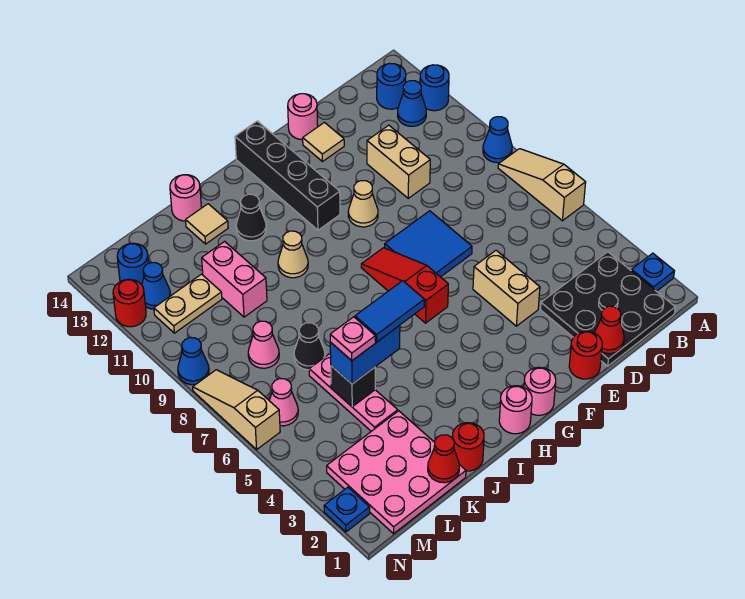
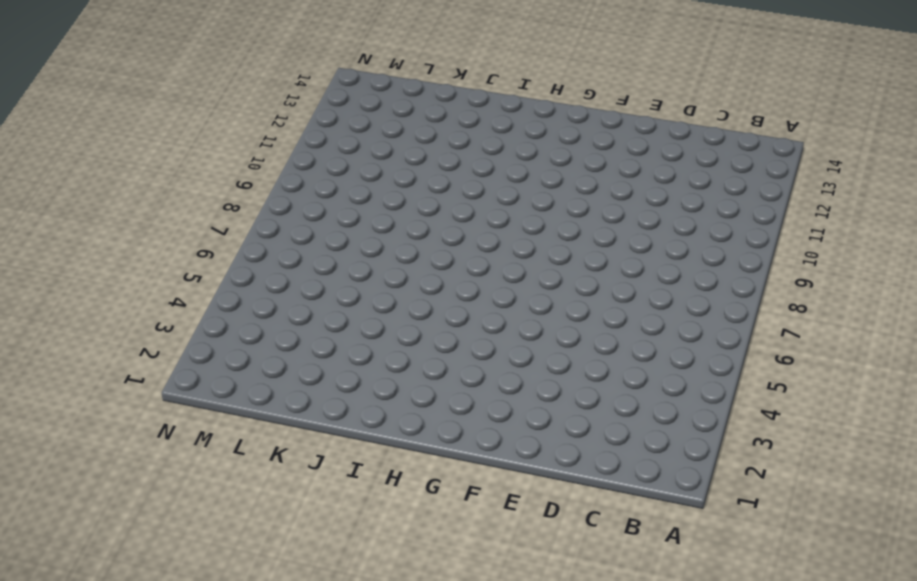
none -> blue plate A2 level 1
none -> tan slope A6:A8 level 1 top 6
none -> blue cone A9 level 1
none -> blue round brick A12 level 1

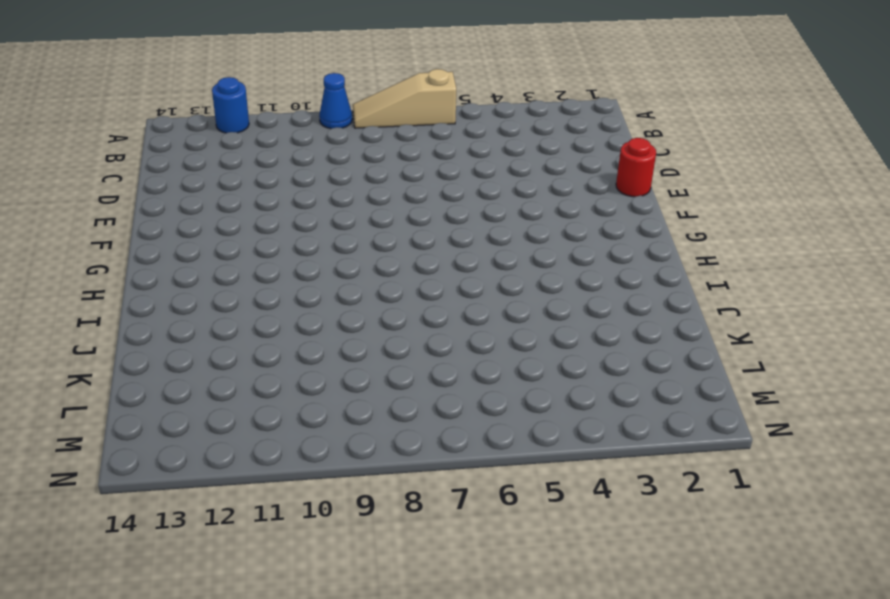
none -> blue plate A2 level 1
none -> black plate B1:D3 level 1
none -> blue cone B12 level 1
none -> blue round brick B13 level 1

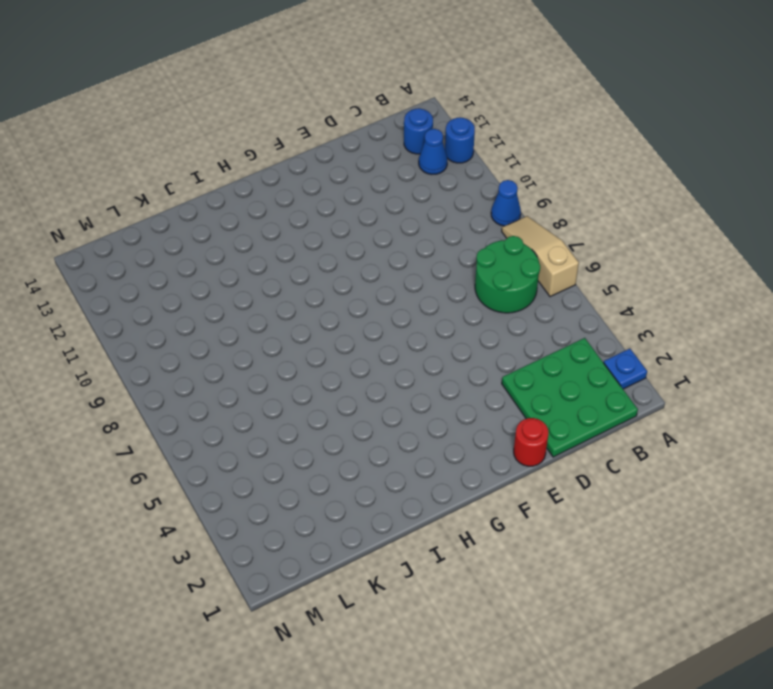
green plate B1:D3 level 1 -> black plate B1:D3 level 1
green round brick B6:C7 level 1 -> none
none -> tan brick D10:D11 level 1
none -> tan brick E4:E5 level 1
none -> blue tile E7:F8 level 1
none -> tan tile E13 level 1

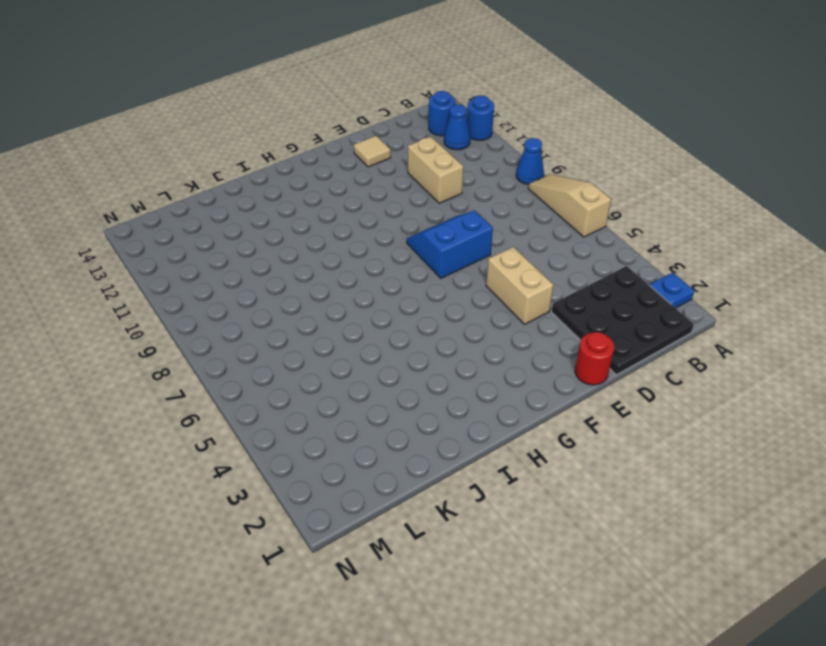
blue slope E7:F8 level 1 top 7 -> blue tile E7:F8 level 1
none -> pink round brick E14 level 1
none -> tan cone F10 level 1
none -> pink round brick G1 level 1
none -> red slope G6:G8 level 1 top 6

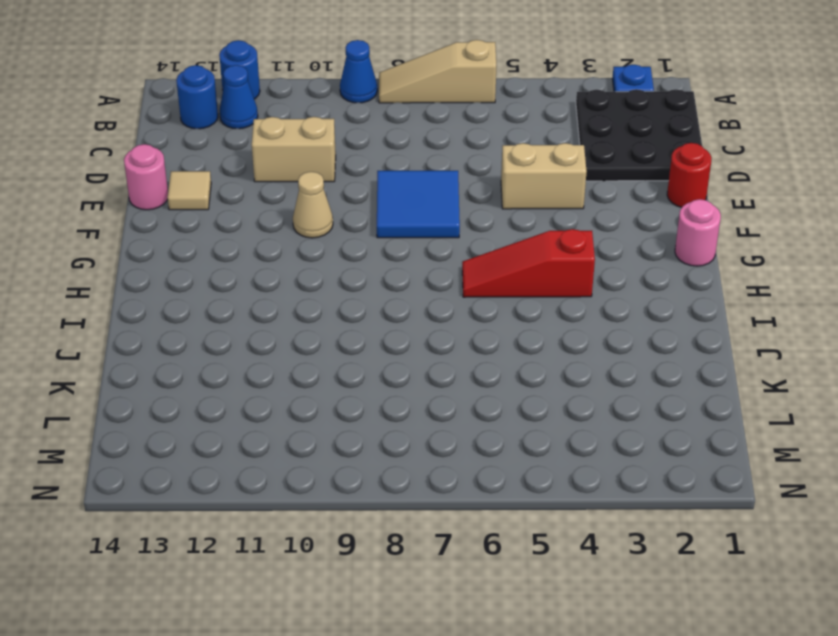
red slope H4:H6 level 1 top 4 -> red slope G6:G8 level 1 top 6
none -> black brick G11:G14 level 1
none -> pink round brick H1 level 1
none -> tan cone I10 level 1
none -> black cone I12 level 1

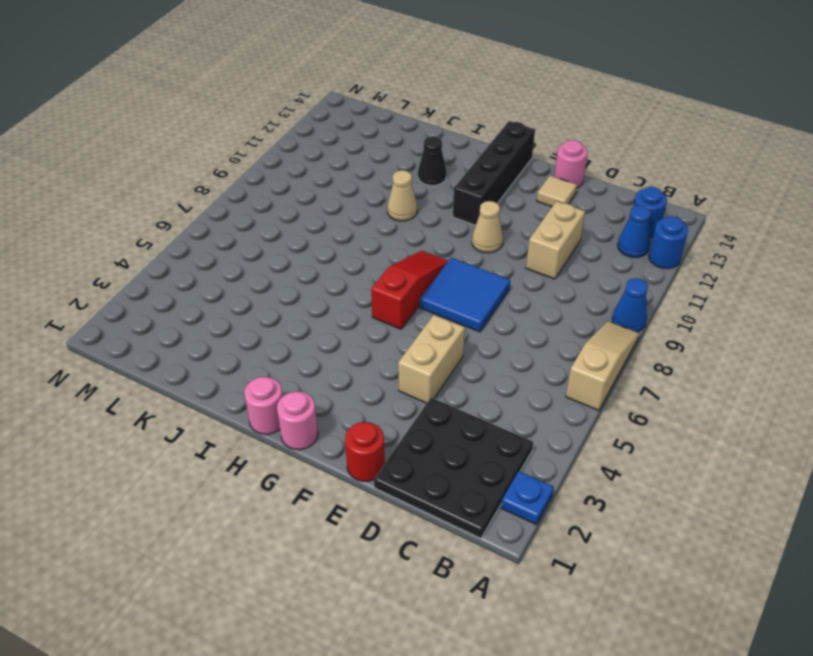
none -> red round brick J1 level 1
none -> tan tile J13 level 1
none -> pink round brick J14 level 1
none -> pink plate K1:M3 level 1

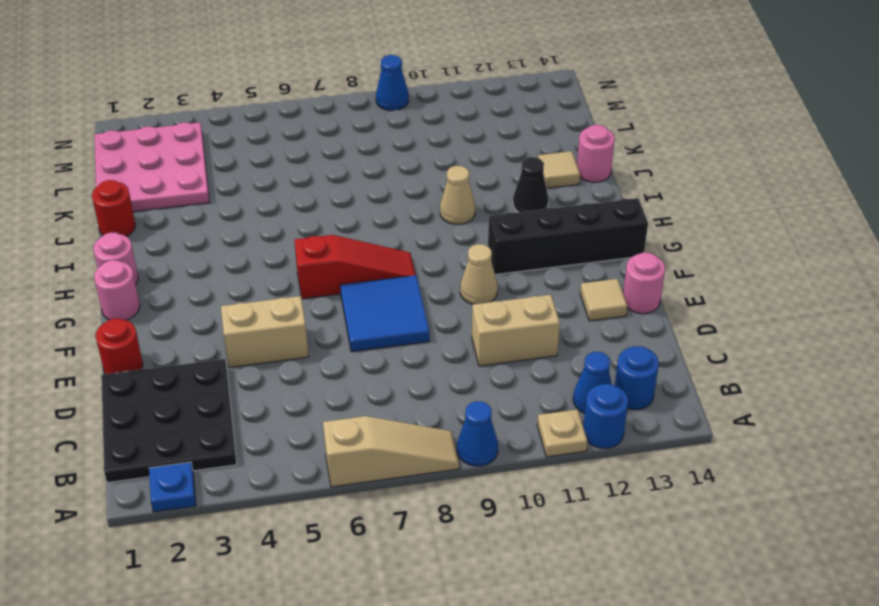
tan plate A11 level 1 -> none
none -> pink plate K4:K6 level 1
none -> black cone K7 level 1
none -> pink brick K10:K11 level 1
none -> pink cone L8 level 1

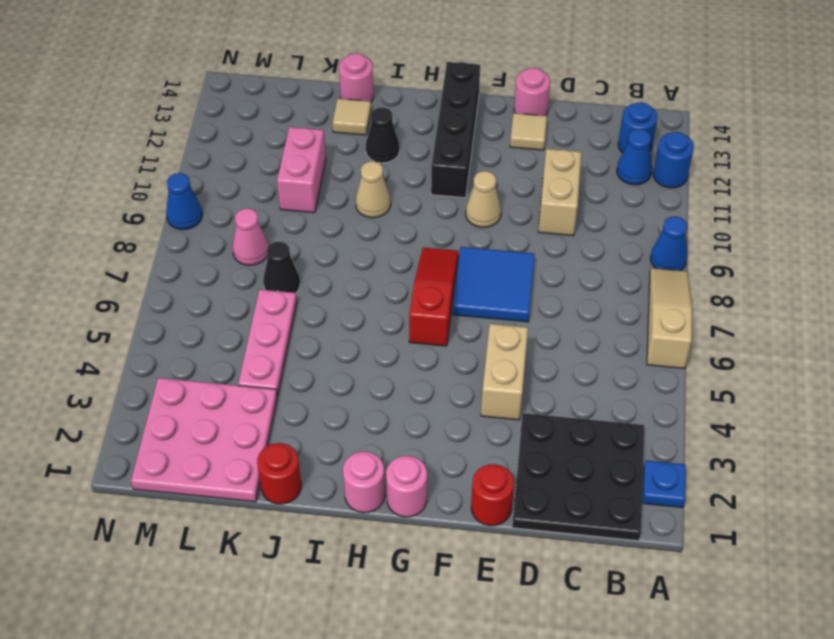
none -> tan plate L11:M11 level 1
none -> pink cone M6 level 1
none -> blue cone M12 level 1
none -> blue round brick M13 level 1

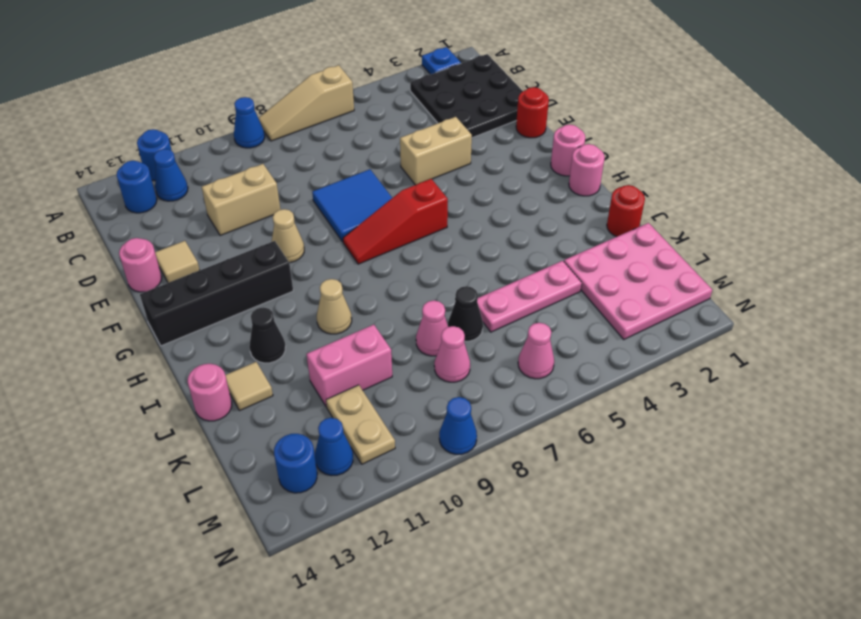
pink cone K8 level 1 -> none
none -> blue plate N2 level 1
none -> tan slope N6:N8 level 1 top 6
none -> red round brick N12 level 1
none -> red cone D1 level 2

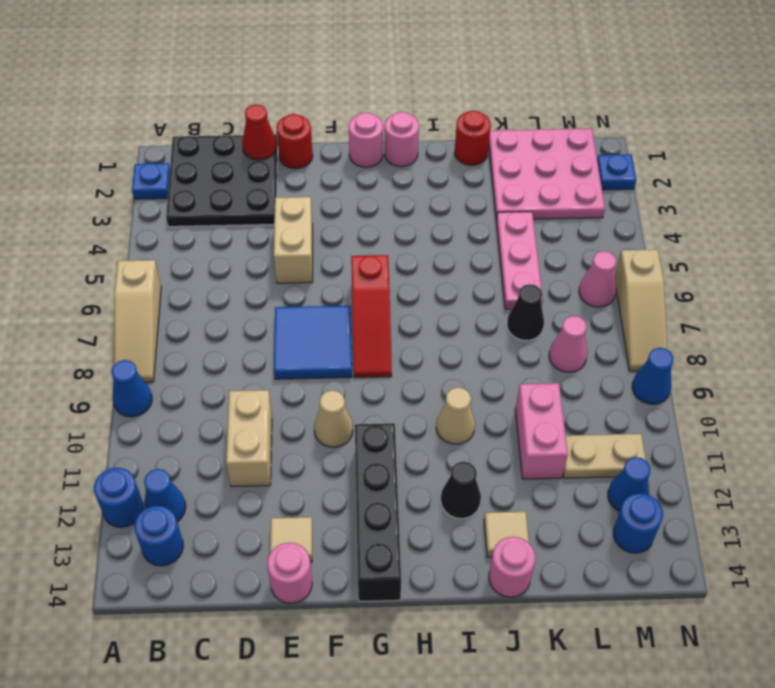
none -> red round brick N12 level 1
none -> red cone K1 level 2
none -> black brick K5 level 2
none -> blue brick J5:K5 level 3

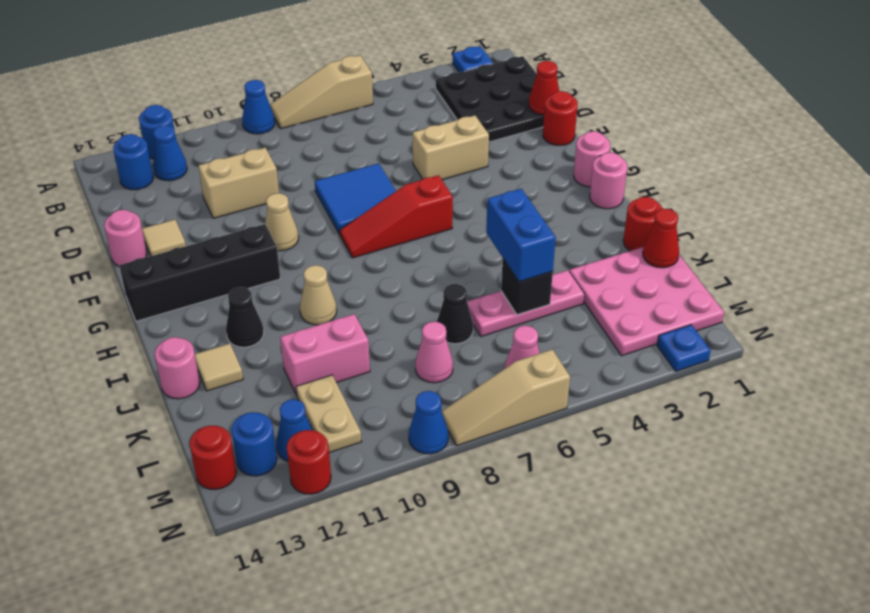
red round brick M14 level 1 -> none
none -> blue tile I5:J5 level 4
none -> pink plate K5 level 4

